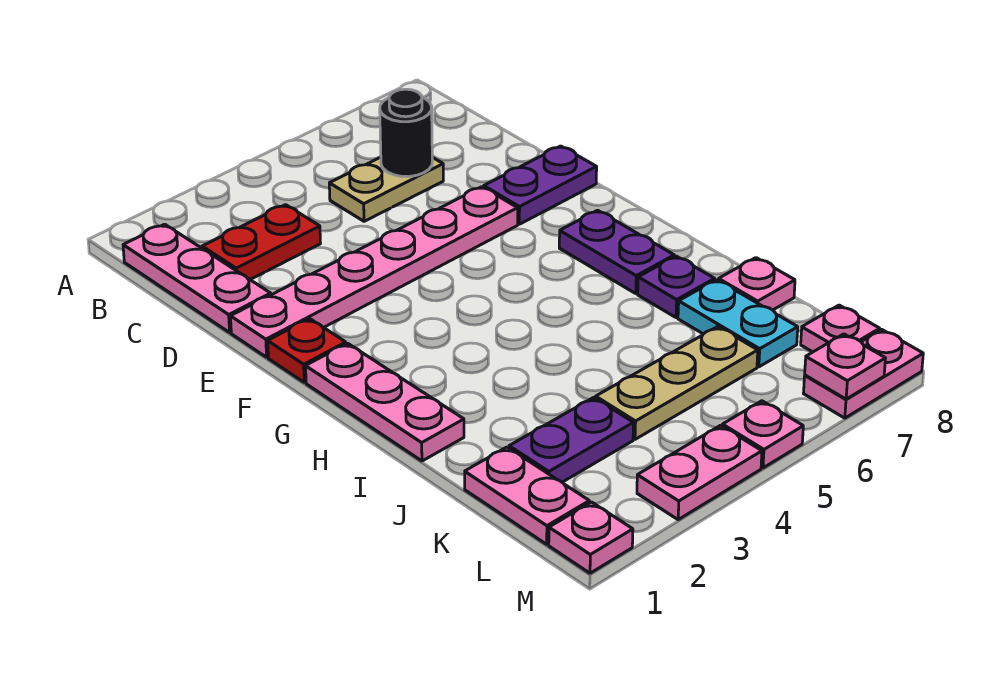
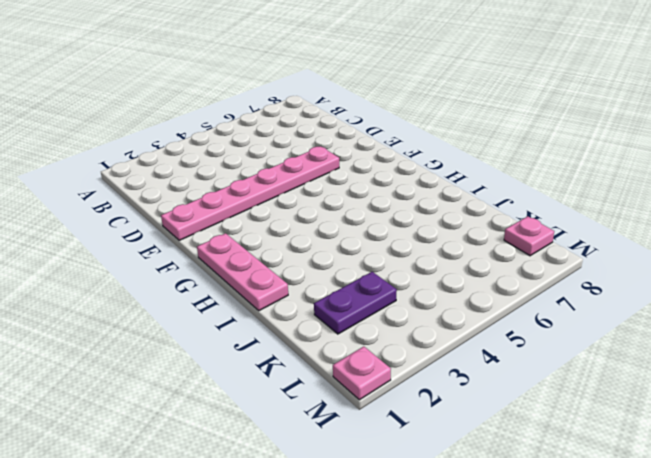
none -> pink plate B1:D1 level 1
none -> red plate C2:C3 level 1
none -> tan plate C5:C6 level 1

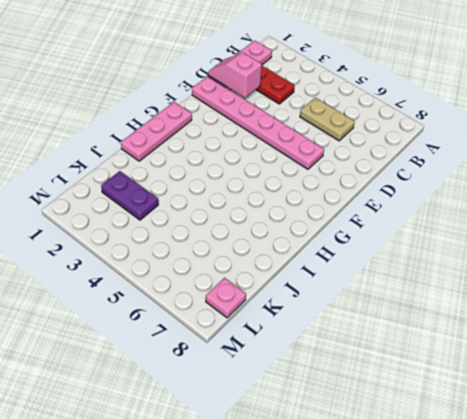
pink slope D1:D2 level 2 top 2 -> none
none -> purple plate E7:E8 level 1
none -> red plate F1 level 1
none -> purple plate G7:H7 level 1

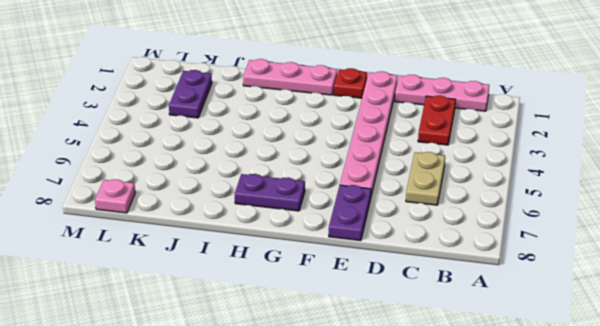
none -> purple plate I7 level 1
none -> cyan plate J7:K7 level 1
none -> pink plate J8 level 1

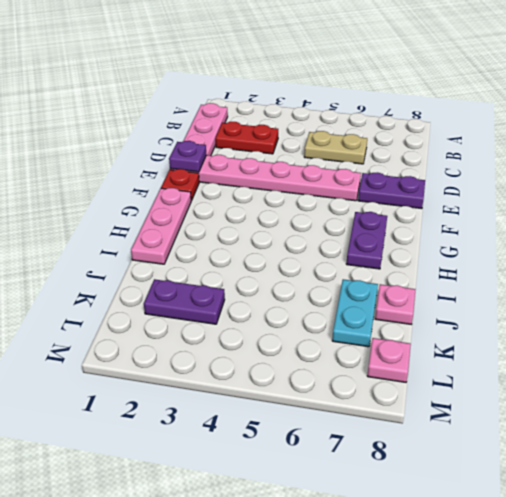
purple plate E1 level 2 -> purple plate I7 level 1
none -> pink plate K1:L1 level 1
none -> tan plate K4:K6 level 1
none -> pink plate M1 level 1

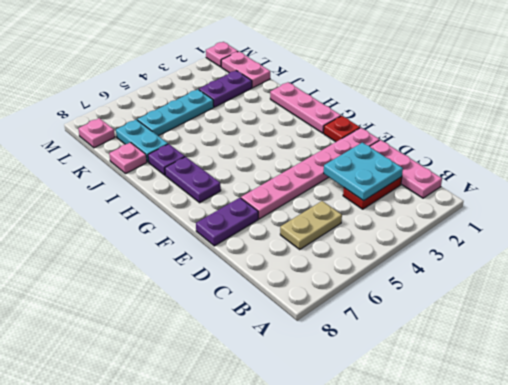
cyan plate C2:D3 level 2 -> none
cyan plate K4:K6 level 1 -> tan plate K4:K6 level 1
none -> pink plate M3:M4 level 1
none -> pink plate M5 level 1
none -> pink plate M7:M8 level 1

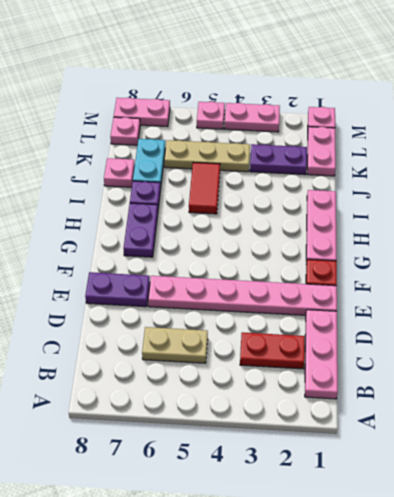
red tile I5:J5 level 1 -> none
none -> black round brick C6 level 2
none -> pink plate M7 level 2

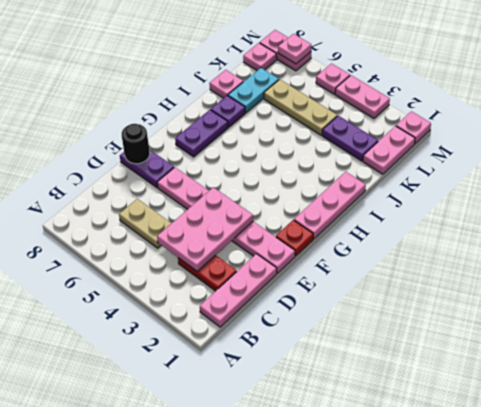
pink plate C3:E4 level 2 -> none
black round brick E8 level 2 -> black round brick C6 level 2

